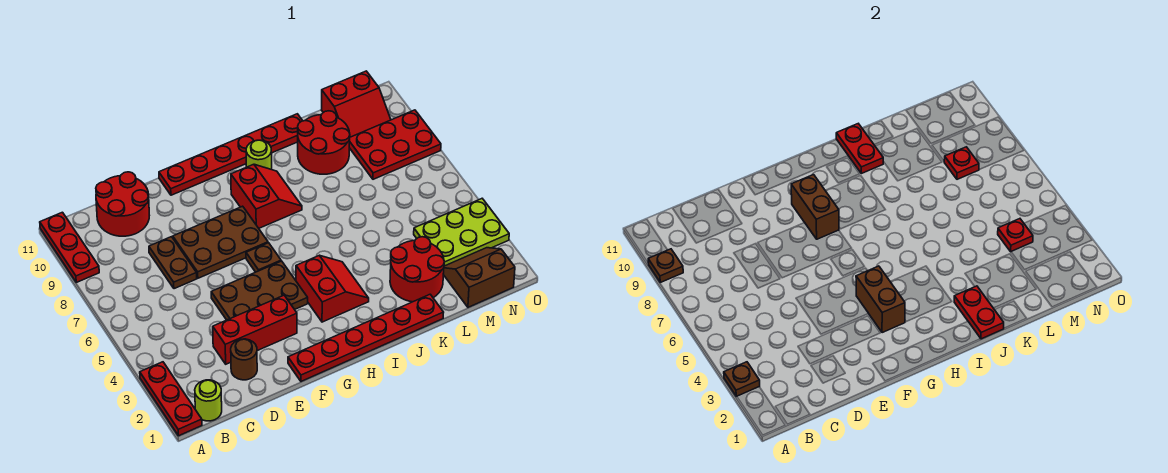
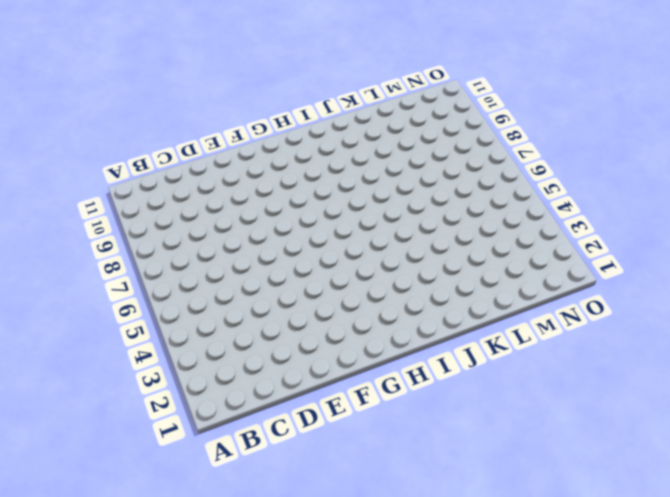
none -> red plate A1:A3 level 1
none -> red plate A9:A11 level 1
none -> lime round brick B1 level 1

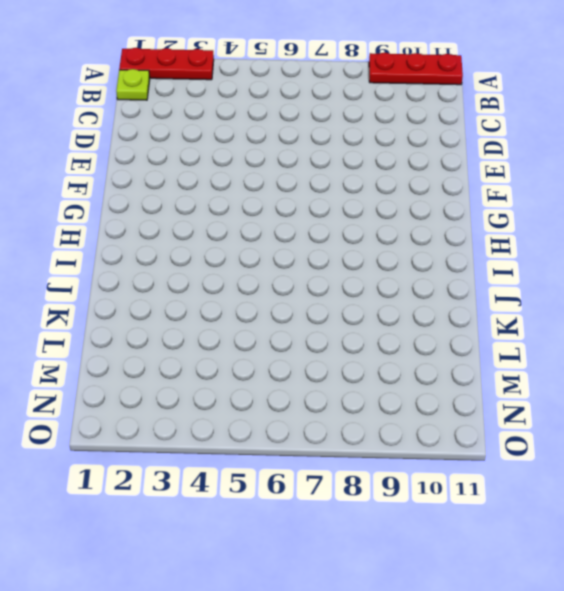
lime plate B1 level 1 -> lime round brick B1 level 1
none -> red round brick C10:D11 level 1
none -> brown round brick D2 level 1
none -> red brick D3:F3 level 1

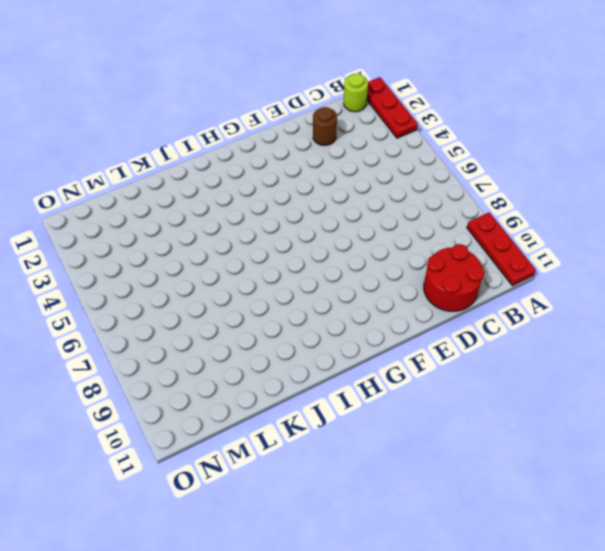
none -> red brick D3:F3 level 1
none -> brown plate D7:D8 level 1
none -> brown plate E4:G5 level 1

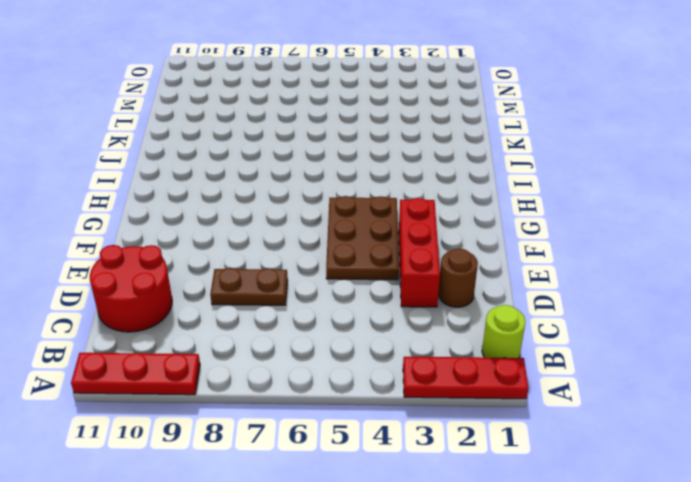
none -> brown plate E7:G8 level 1
none -> red plate F1:K1 level 1
none -> red plate F11:K11 level 1

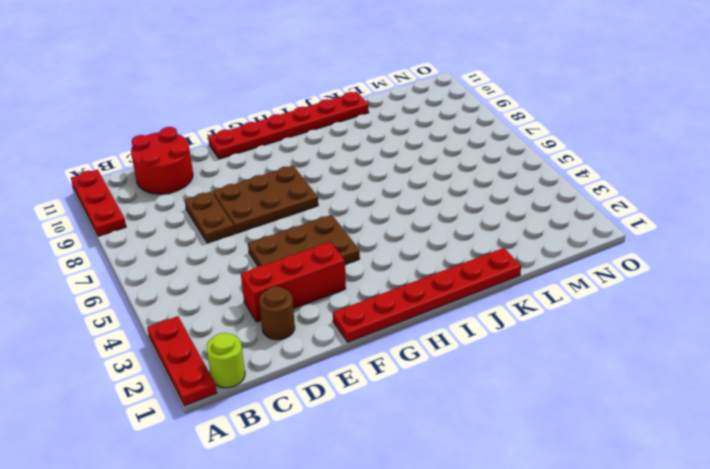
none -> brown plate G6 level 1
none -> red slope H3:I4 level 1 top H
none -> red slope H8:I9 level 1 top H

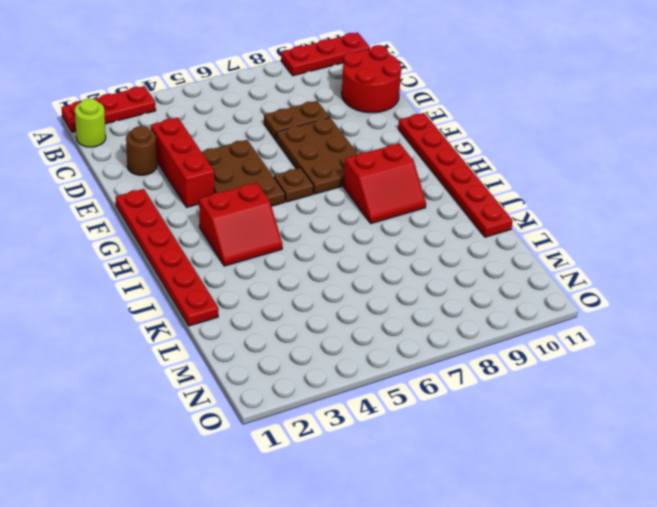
none -> lime round brick I10 level 1
none -> red round brick K2:L3 level 1
none -> red round brick K9:L10 level 1

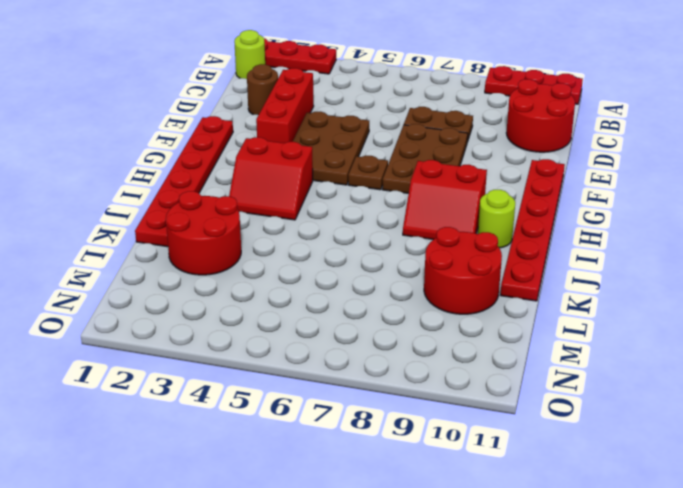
none -> brown slope M1:N2 level 1 top 1
none -> lime plate M3:O4 level 1
none -> red plate M8:O9 level 1

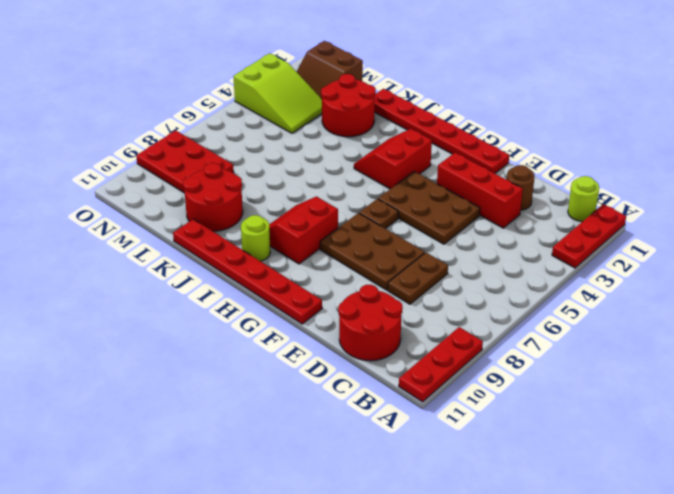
lime slope M3:O4 level 1 top O -> lime plate M3:O4 level 1
none -> red slope M10:N11 level 1 top 11
none -> brown plate A3 level 2
none -> brown plate A9 level 2

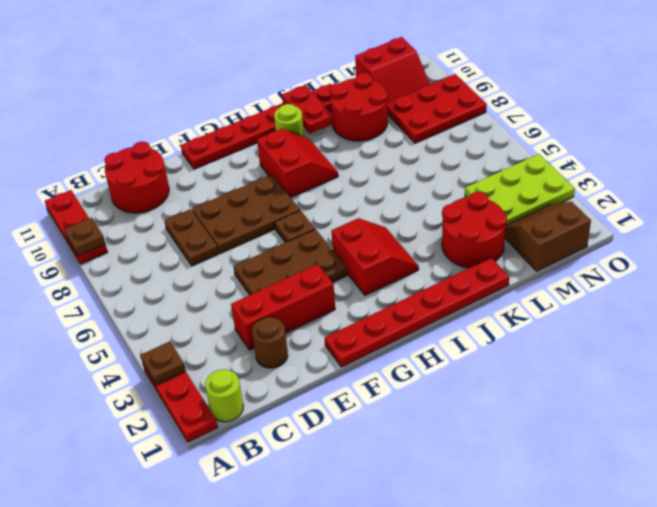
none -> brown brick G3:G4 level 2
none -> brown brick G8:G9 level 2
none -> red plate J1:J2 level 2

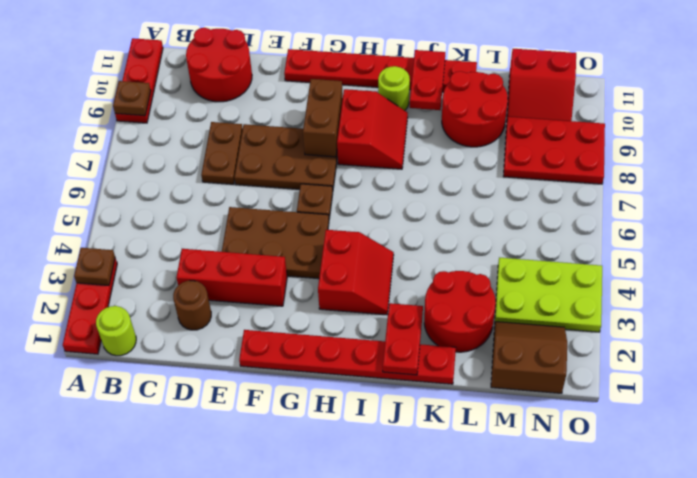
none -> brown brick G3:G4 level 2
none -> red plate M4 level 2
none -> red plate M8 level 2

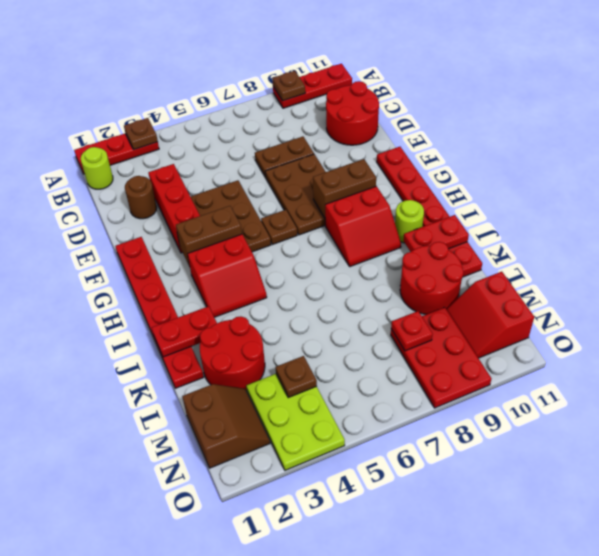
brown plate M4 level 2 -> red plate M4 level 2

